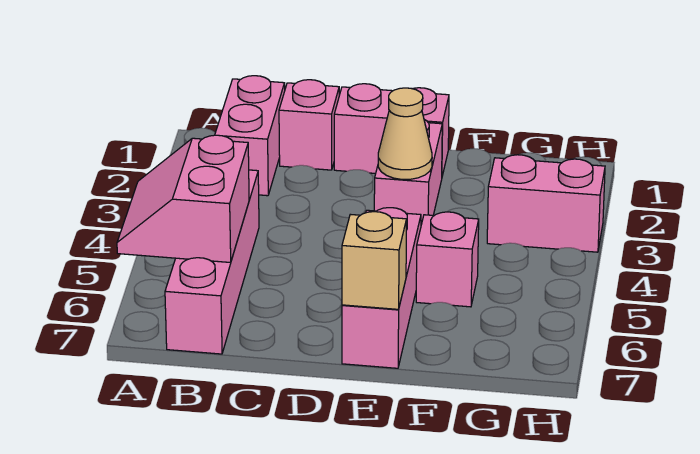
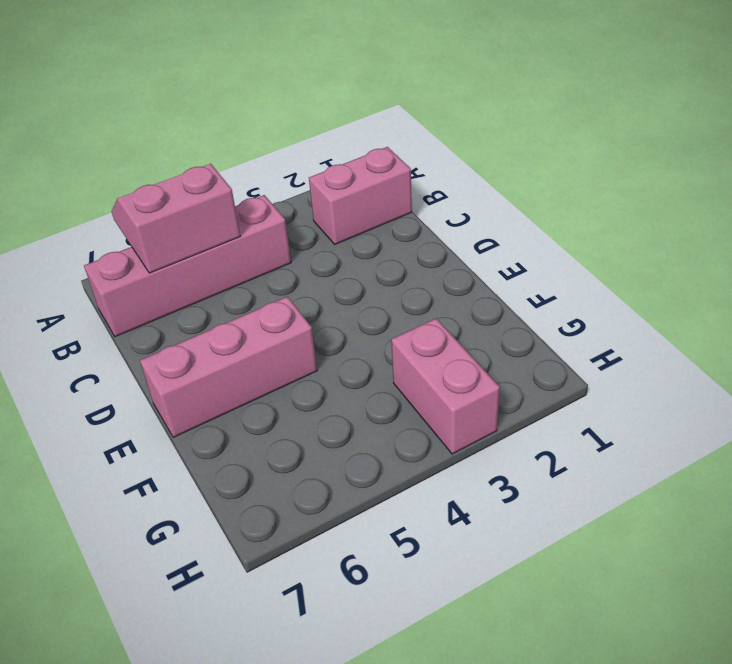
none -> pink brick C1 level 1
none -> pink brick D1:E1 level 1

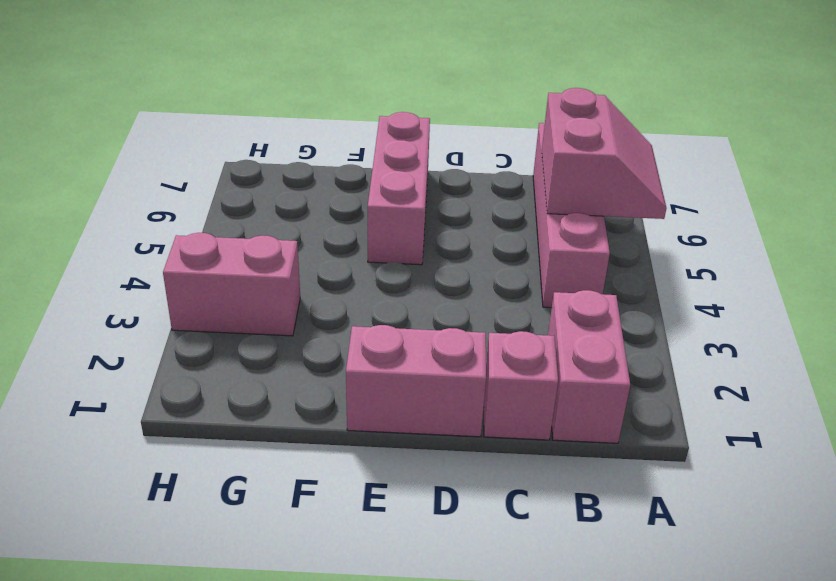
none -> pink brick E2:E3 level 1
none -> pink brick F5 level 1

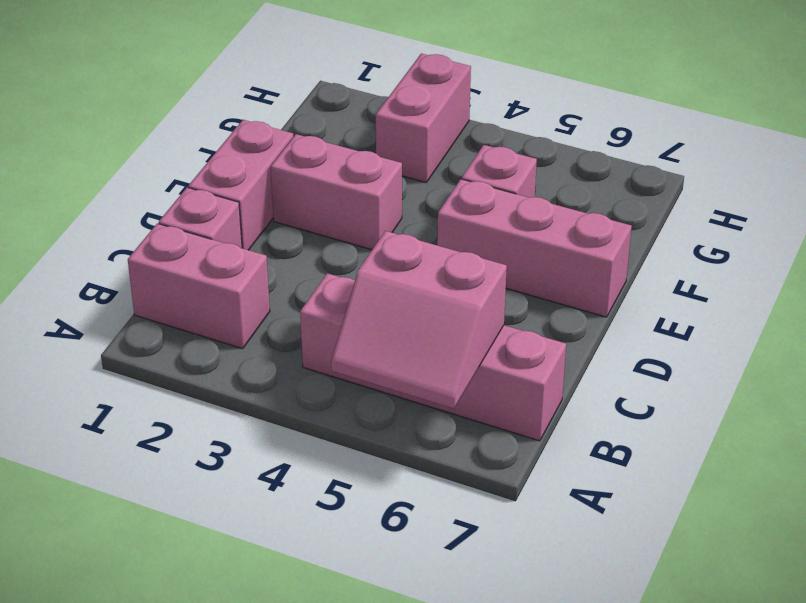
none -> tan cone E3 level 2
none -> tan brick E7 level 2

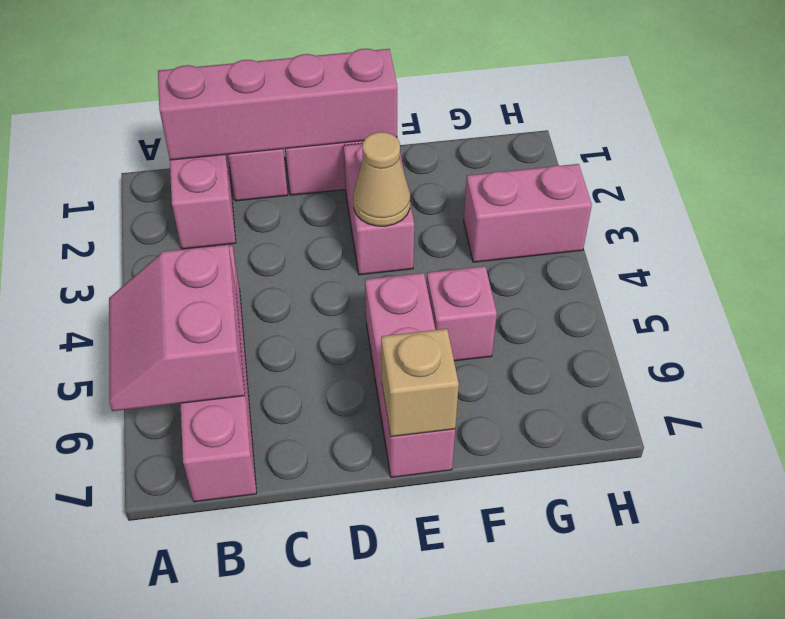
pink brick B1:E1 level 2 -> none

